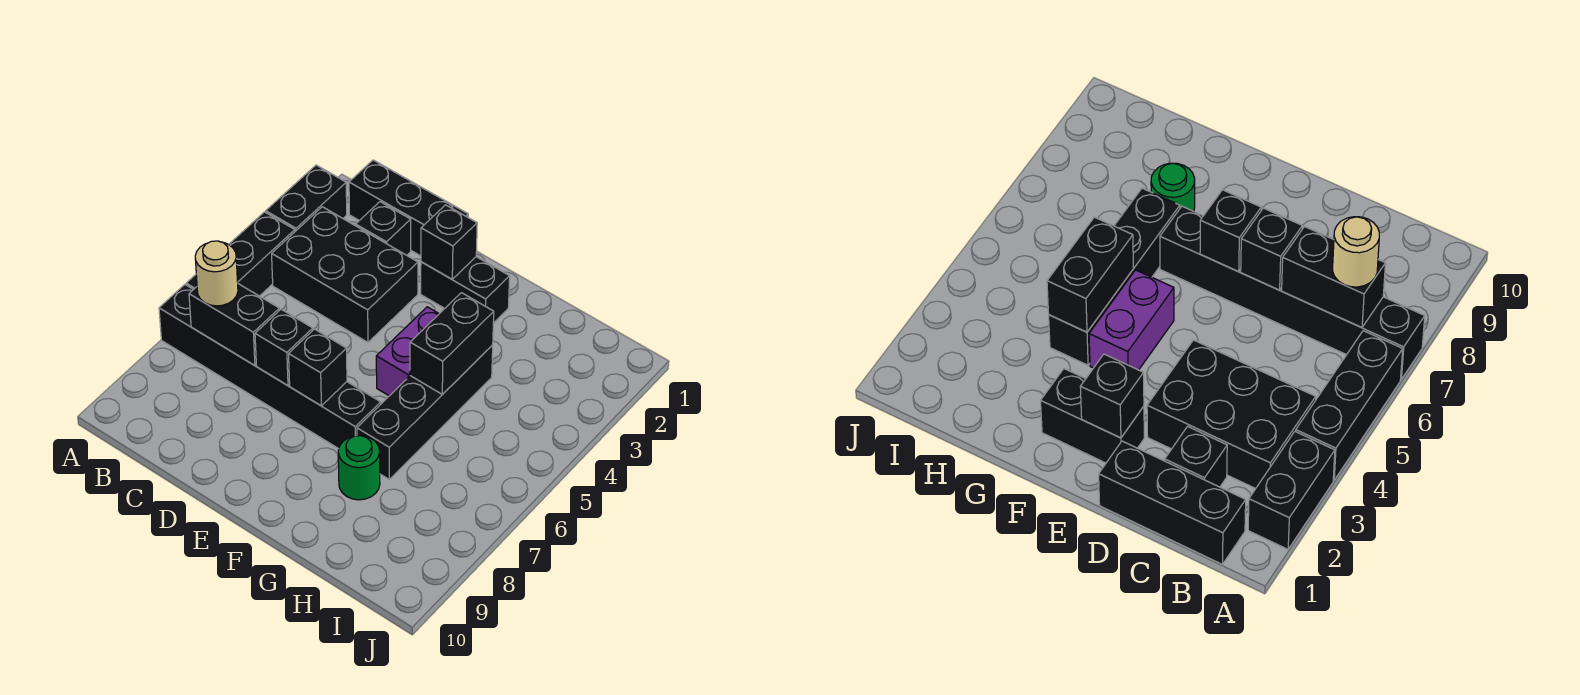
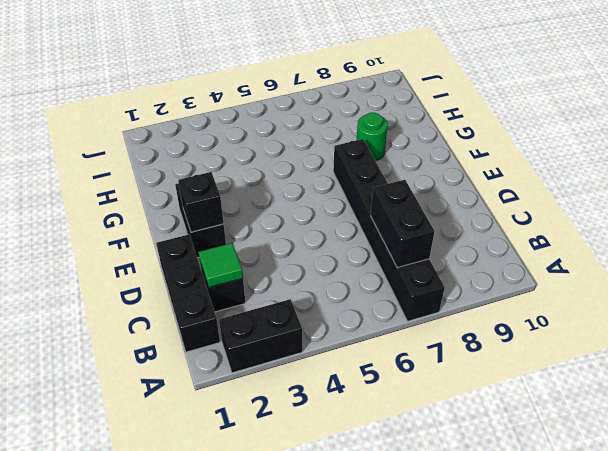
green tile C2 level 2 -> none
none -> black brick A4:A6 level 1
none -> black brick B3:D4 level 1
none -> purple brick F4:F5 level 1

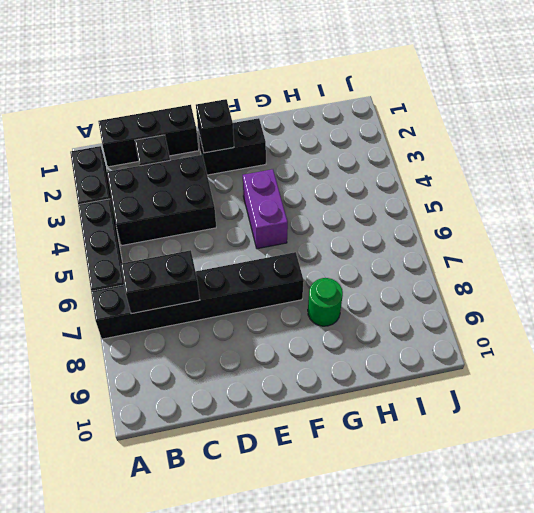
none -> black brick G4:G7 level 1
none -> black brick D7 level 2
none -> black brick E7 level 2

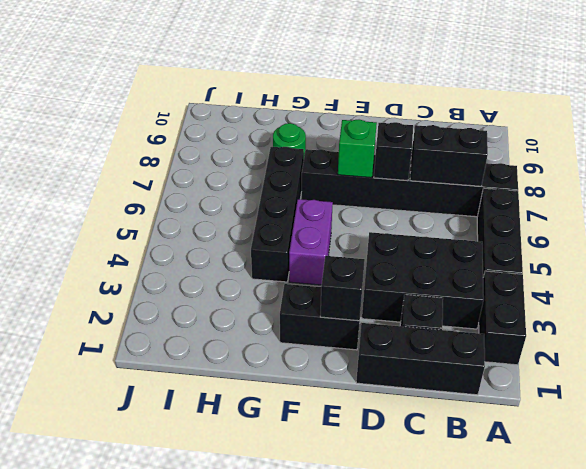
green brick E7 level 2 -> black brick E7 level 2
none -> black brick G4:G5 level 2
none -> tan round brick B7 level 3

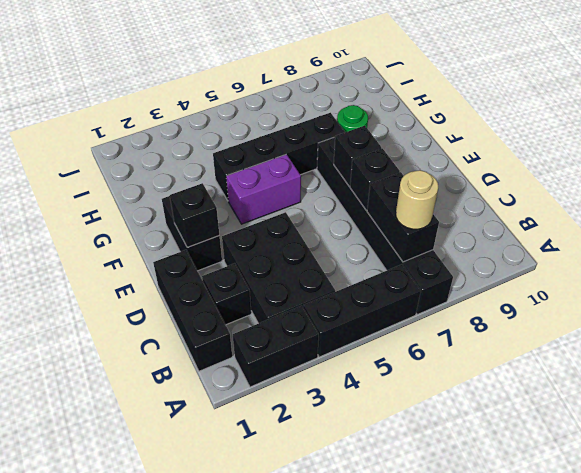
none -> black brick G4:G5 level 2

